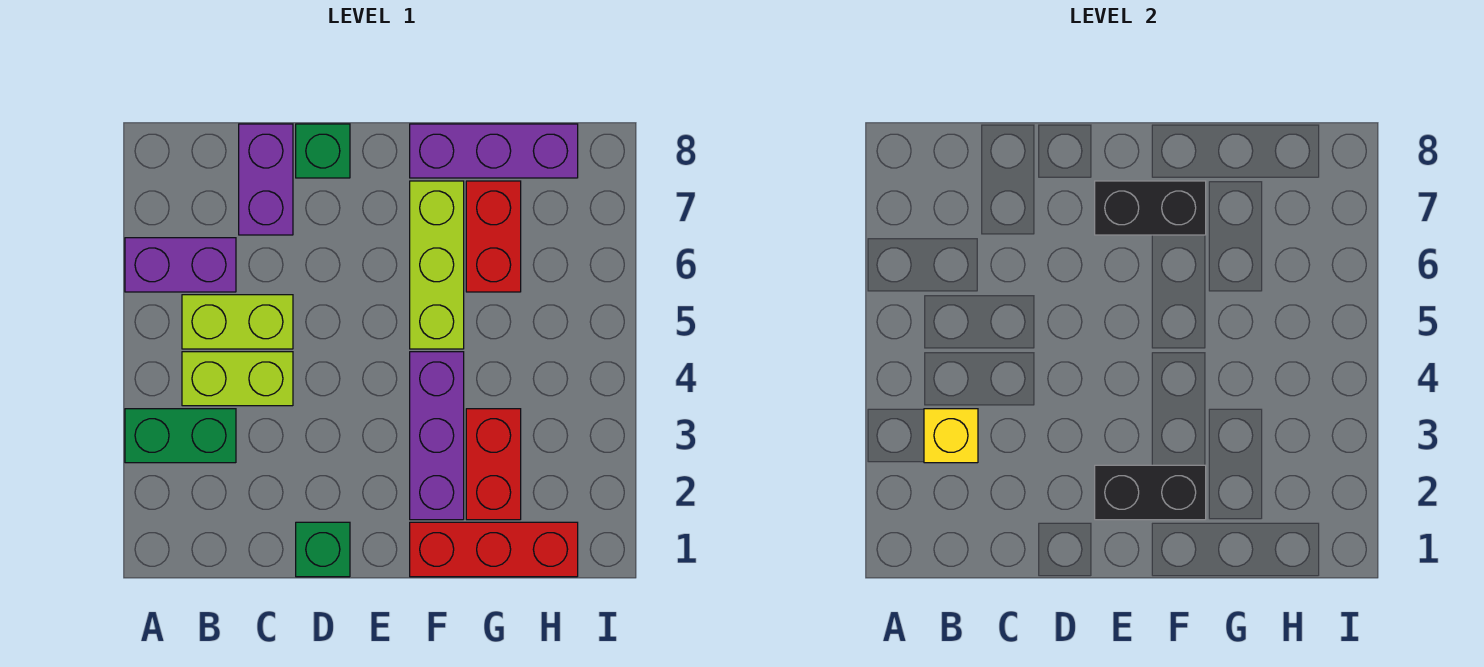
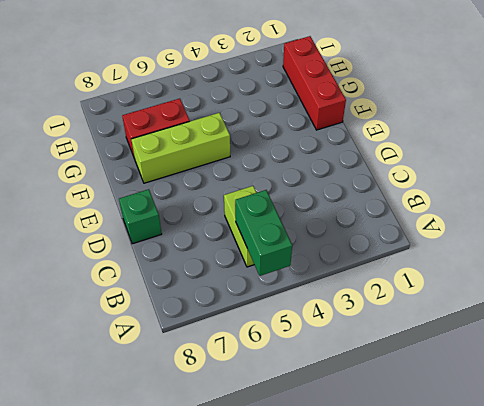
green brick A5:B5 level 2 -> green brick A3:B3 level 1
none -> purple brick A6:B6 level 1
none -> lime brick B4:C4 level 1
none -> purple brick C7:C8 level 1

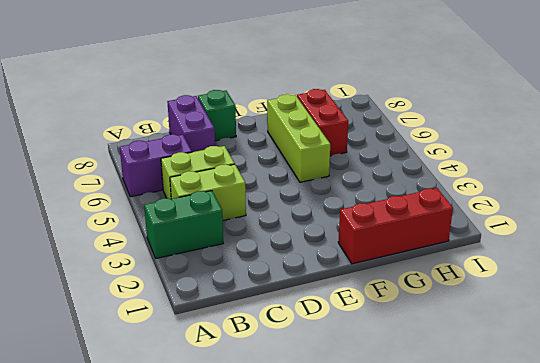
none -> green brick D1 level 1
none -> purple brick F2:F4 level 1
none -> purple brick F8:H8 level 1

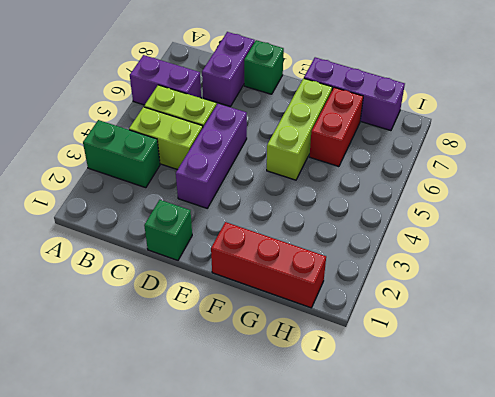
purple brick D3:D5 level 1 -> purple brick F2:F4 level 1
none -> red brick G2:G3 level 1
none -> yellow brick B3 level 2
none -> black brick E2:F2 level 2

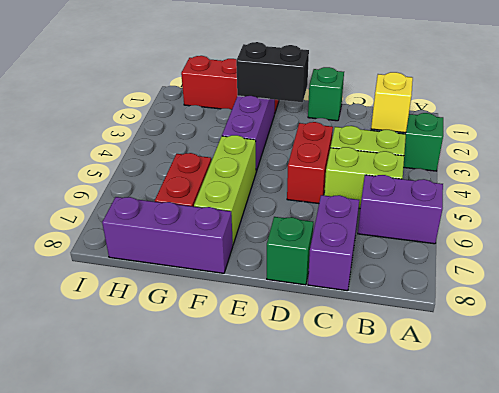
red brick D4:D5 level 1 -> red brick G2:G3 level 1
none -> black brick E7:F7 level 2

